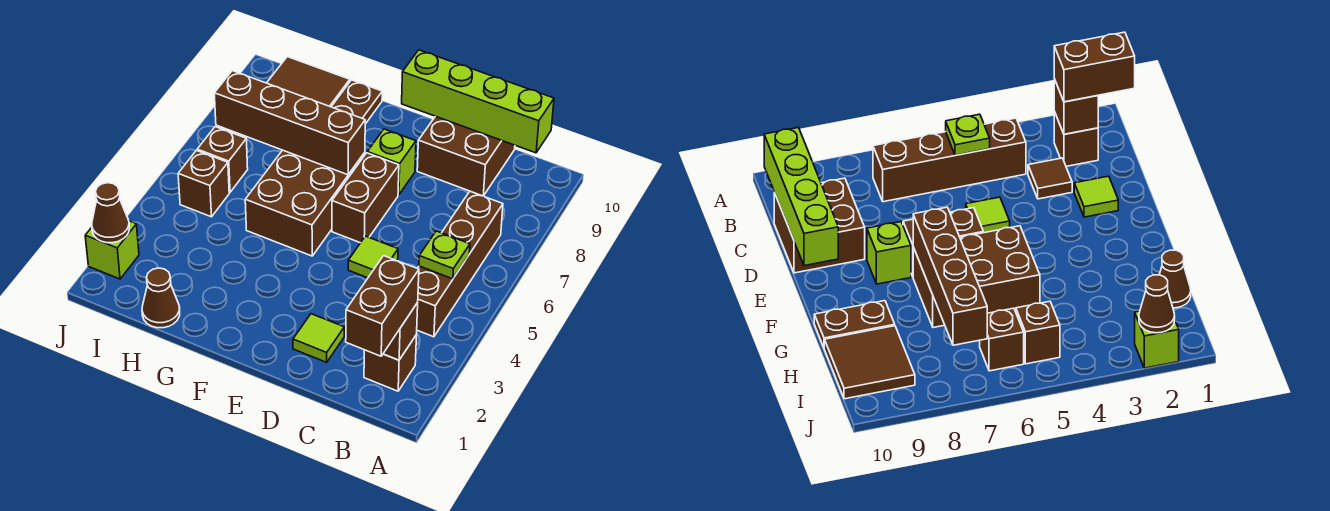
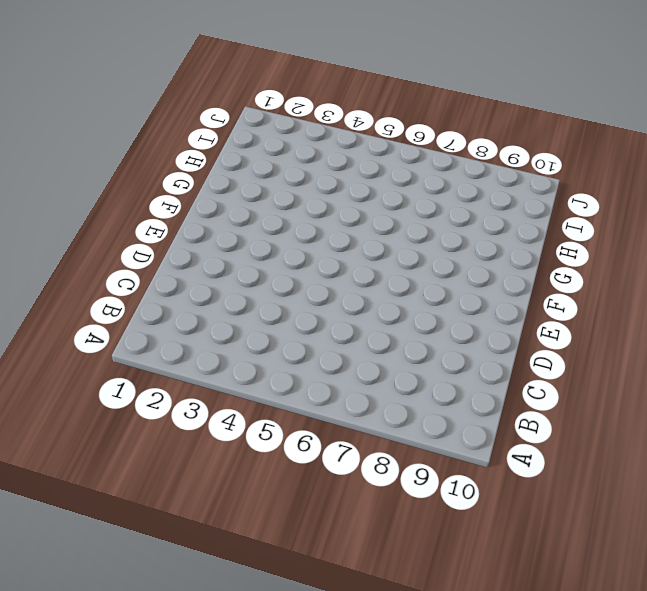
none -> brown brick B2 level 1
none -> brown brick B4:B7 level 1
none -> brown tile C3 level 1

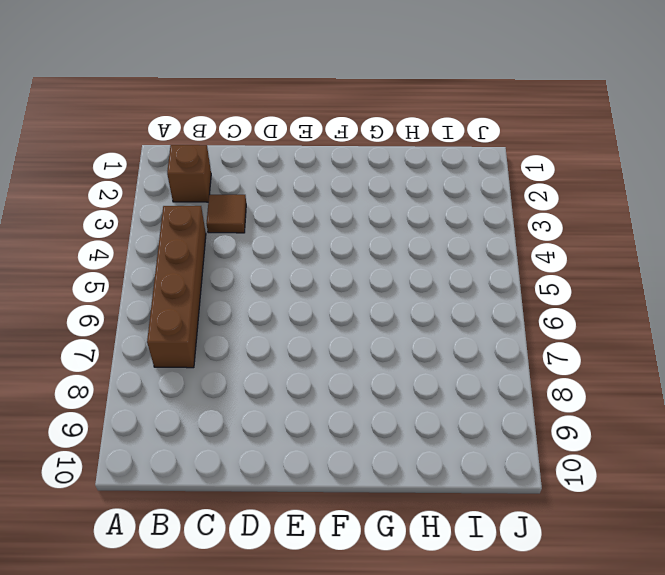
none -> brown brick C9:D10 level 1
none -> lime tile D2 level 1
none -> lime tile D5 level 1

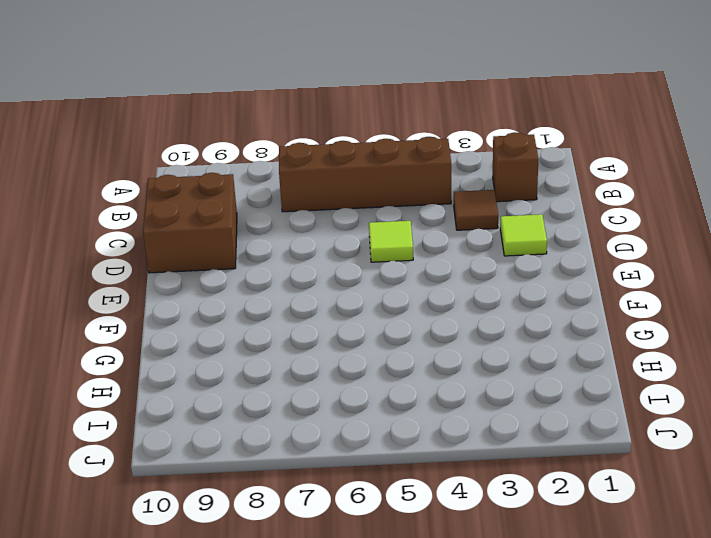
none -> brown brick E6:E7 level 1
none -> lime brick E8 level 1
none -> brown brick F5:G7 level 1

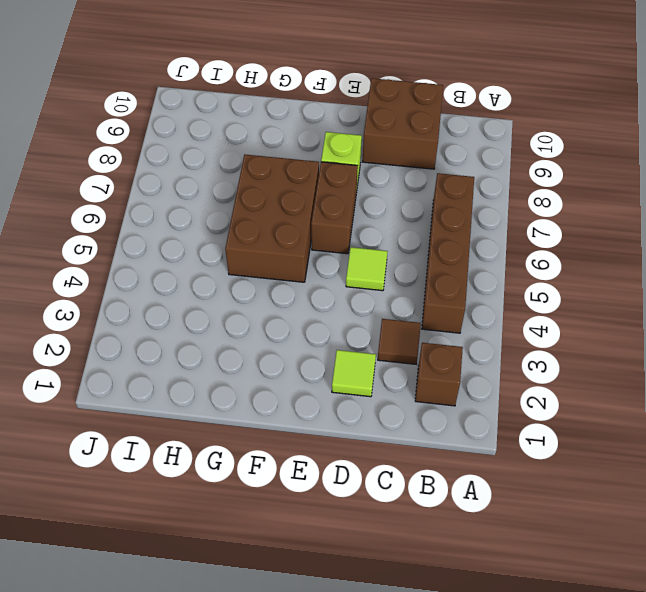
none -> brown plate G9:G10 level 1
none -> brown cone H1 level 1
none -> brown tile H9:I10 level 1

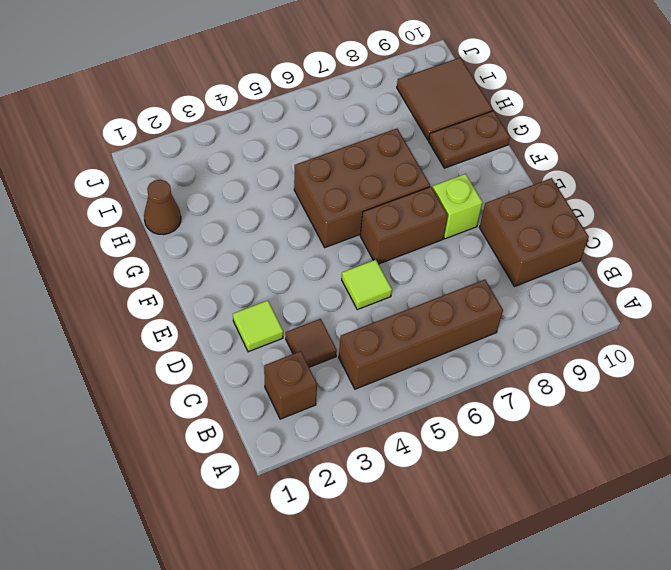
none -> brown brick I5 level 1
none -> brown brick I6 level 1
none -> lime brick J2 level 1

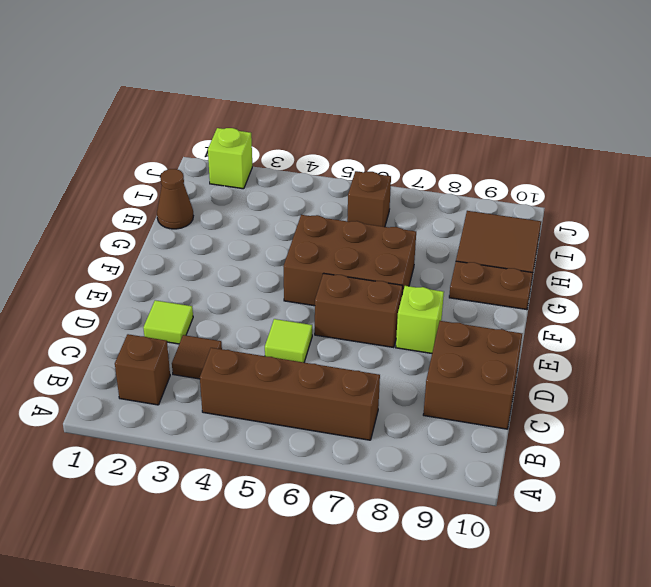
none -> brown brick I5 level 1
none -> brown brick B2 level 2
none -> lime plate B5 level 2

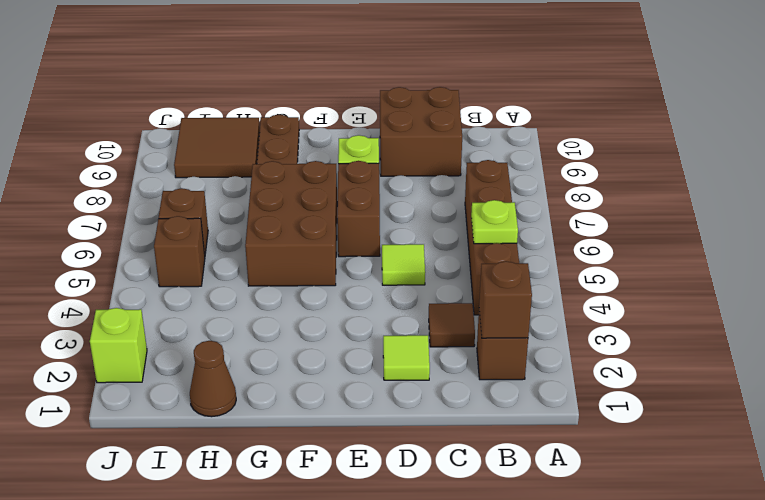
none -> lime brick B10:E10 level 2
none -> brown brick F7:I7 level 2
none -> brown cone J2 level 2

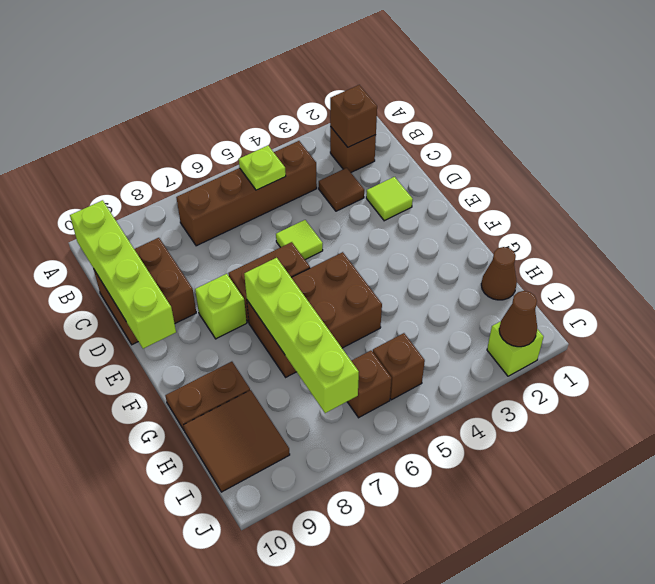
lime brick F7:I7 level 2 -> brown brick F7:I7 level 2
none -> brown brick B1:B2 level 3

